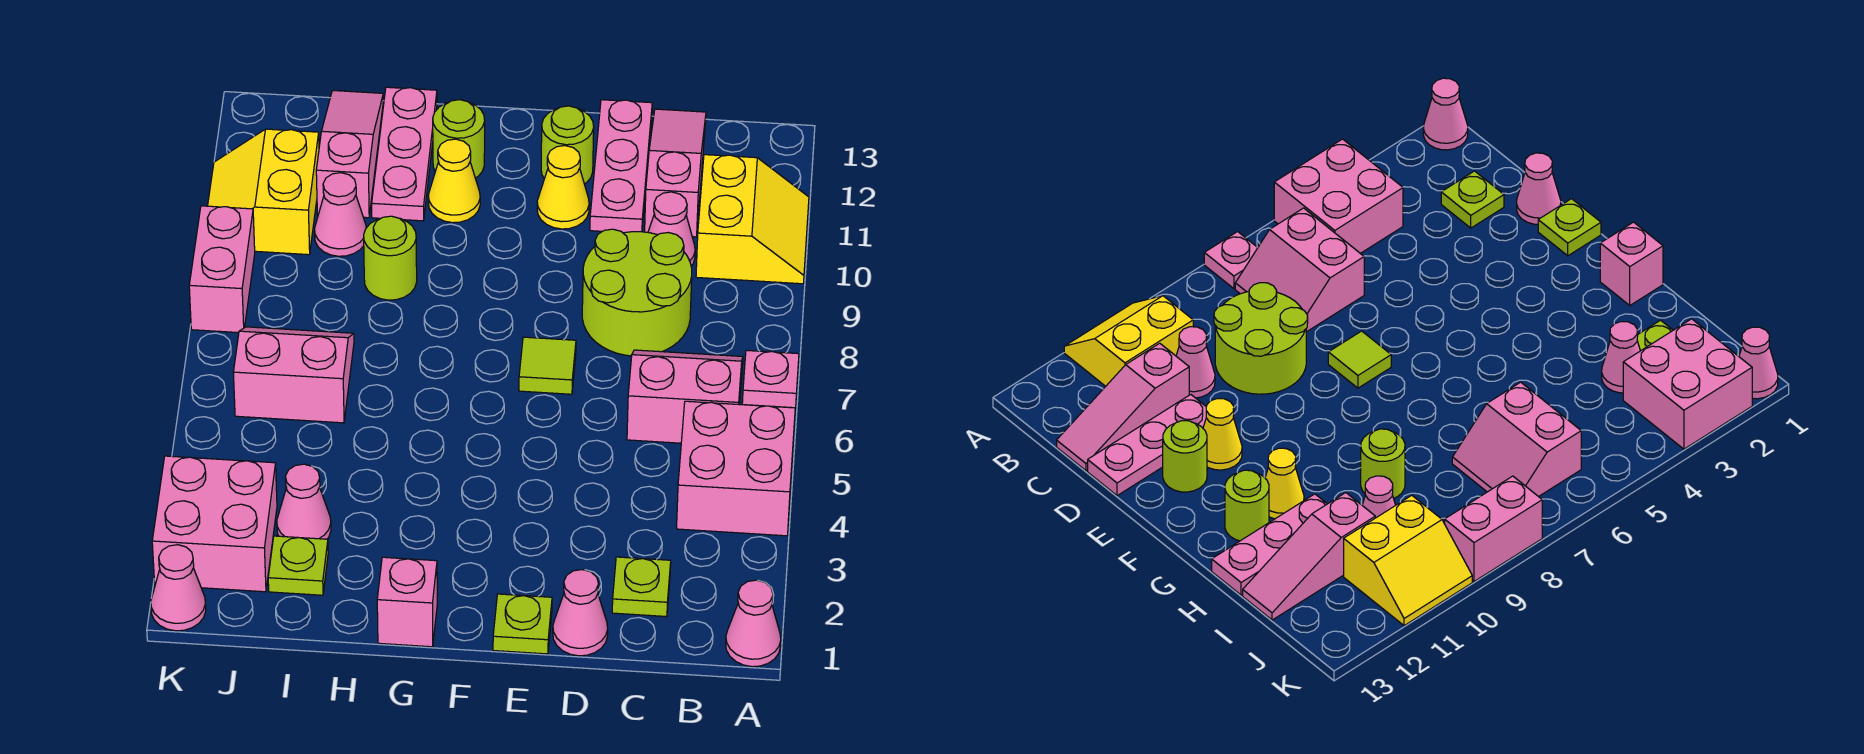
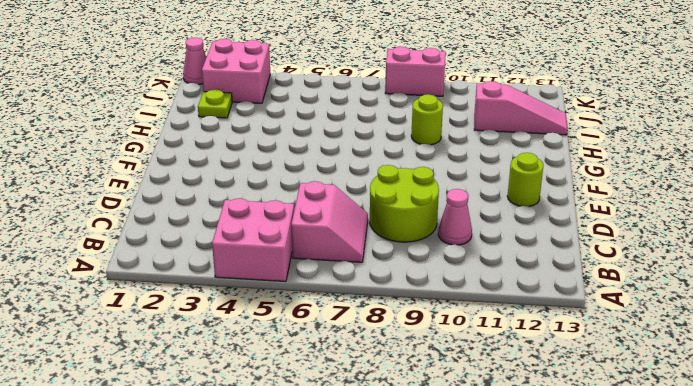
none -> pink cone A1 level 1
none -> pink plate A7 level 1
none -> yellow slope A10:B11 level 1 top B

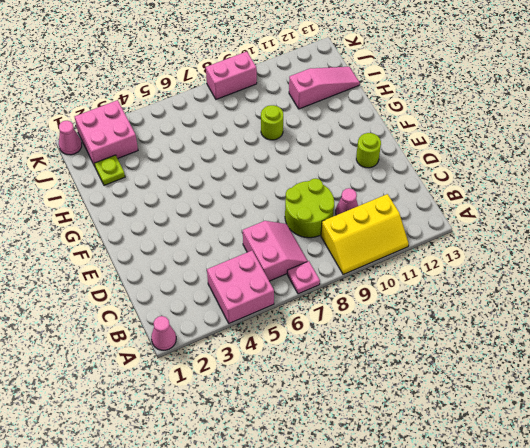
yellow slope A9:B11 level 1 top B -> yellow slope A10:B11 level 1 top B
none -> lime plate C2 level 1
none -> pink slope C11:C13 level 1 top 11
none -> pink cone D1 level 1

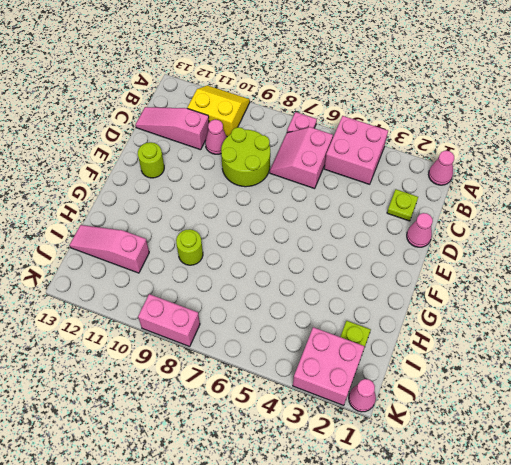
none -> pink plate D11:D13 level 1
none -> lime plate E1 level 1
none -> lime tile E7 level 1

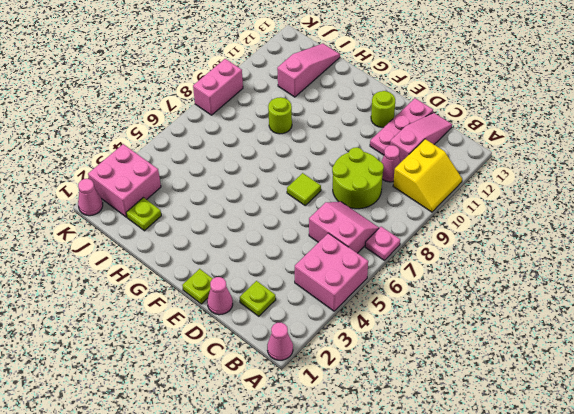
none -> yellow cone E11 level 1
none -> pink brick G1 level 1
none -> yellow cone G11 level 1

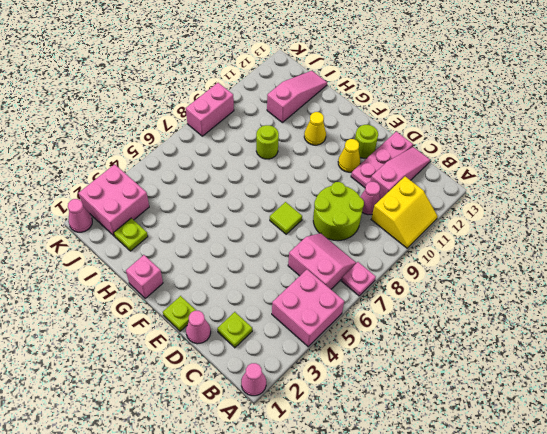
none -> lime round brick G12 level 1
none -> pink plate H11:H13 level 1
none -> pink cone I3 level 1

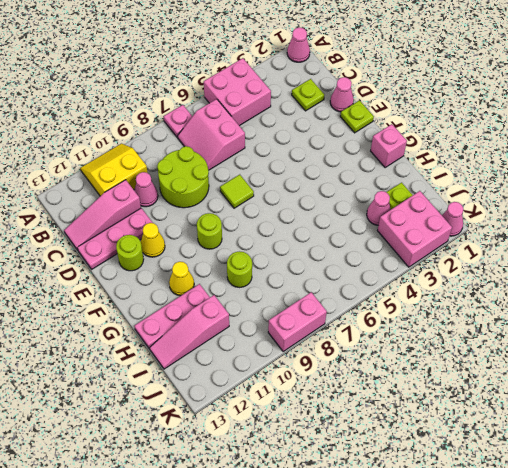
lime round brick F9 level 1 -> lime round brick G12 level 1
none -> pink slope I6:J7 level 1 top 6
none -> pink cone I10 level 1
none -> yellow slope J10:K11 level 1 top J

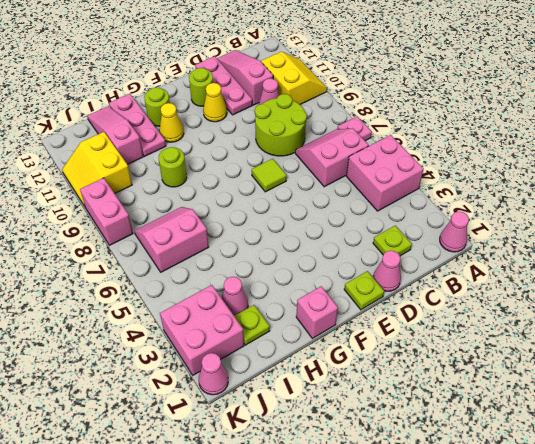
none -> pink cone I10 level 1

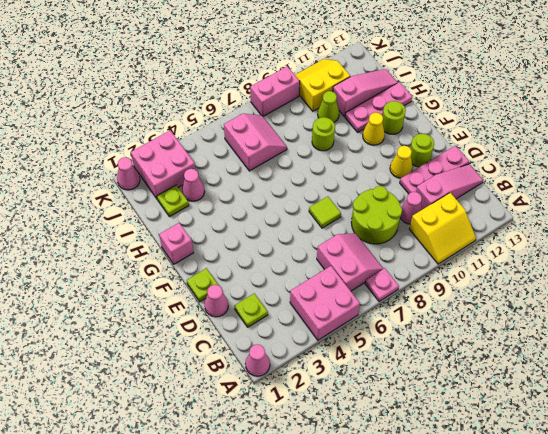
lime cone I10 level 1 -> pink cone I10 level 1

